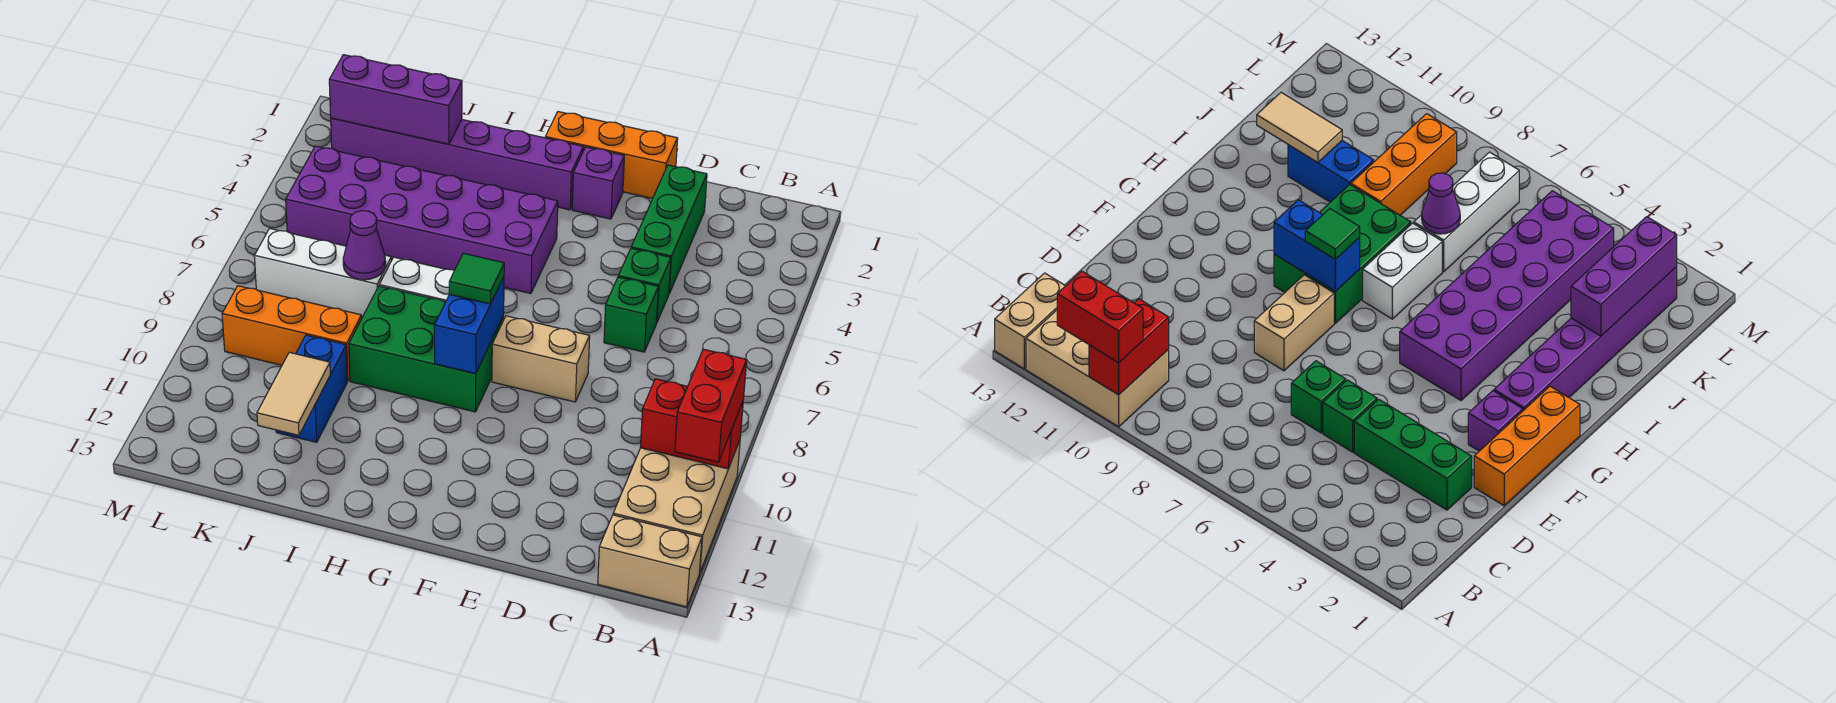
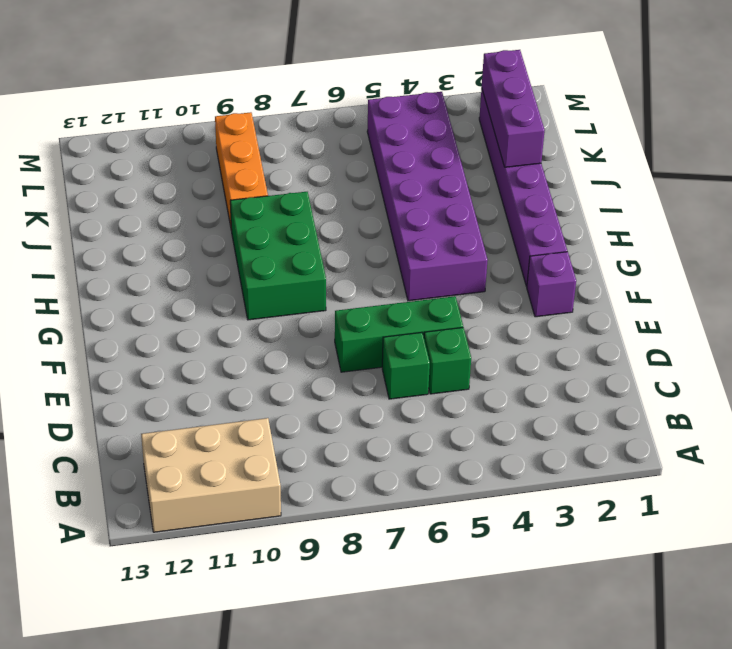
green brick E5:E7 level 1 -> green brick D2:D4 level 1
none -> tan brick A13:B13 level 1
none -> orange brick E1:G1 level 1
none -> tan brick E8:F8 level 1

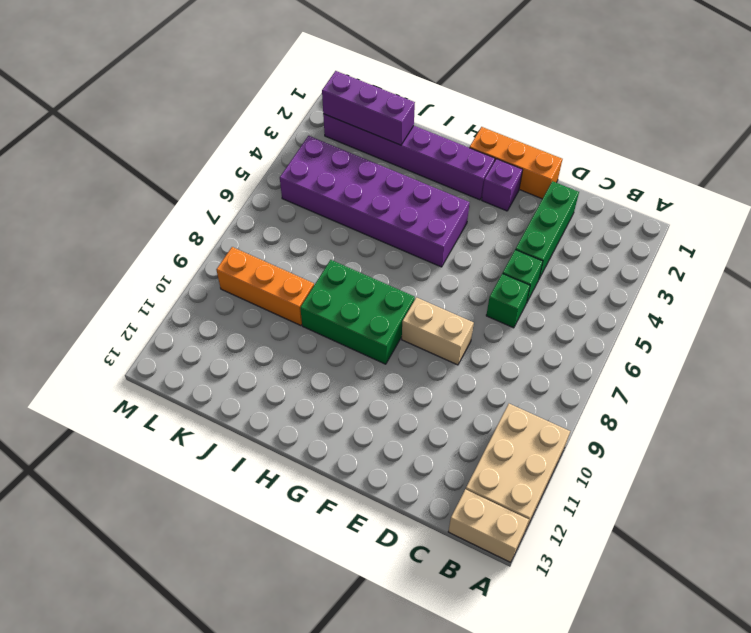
none -> white brick H7:I7 level 1
none -> white brick J7:L7 level 1
none -> blue brick J10:J11 level 1

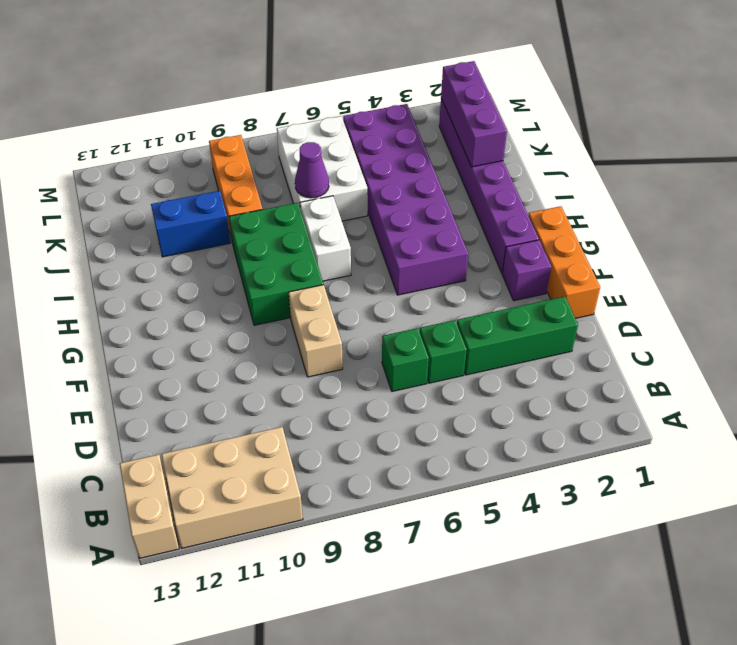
white brick J6:L7 level 1 -> white brick J7:L7 level 1
none -> red brick A10:B10 level 2
none -> blue brick G8:G9 level 2
none -> tan tile J11:J12 level 2

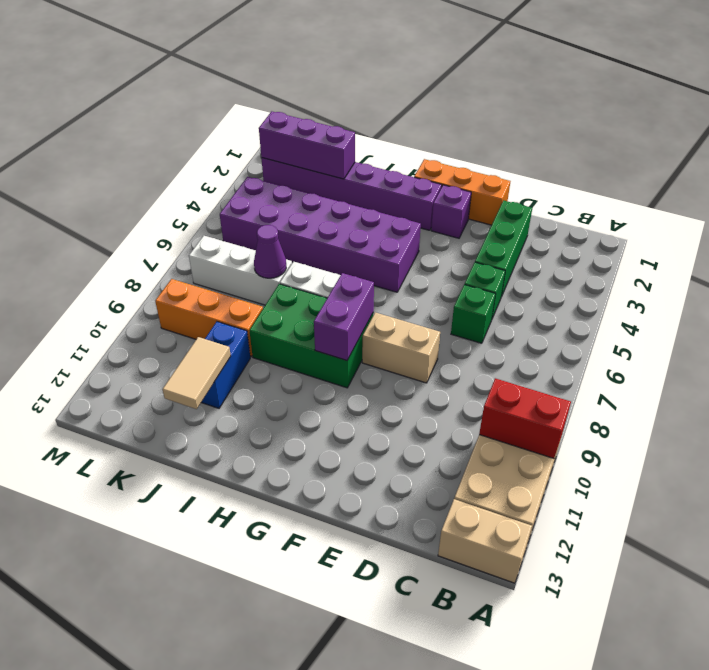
purple brick G8:G9 level 2 -> blue brick G8:G9 level 2
none -> red brick A10:A11 level 3
none -> green tile G8 level 3

